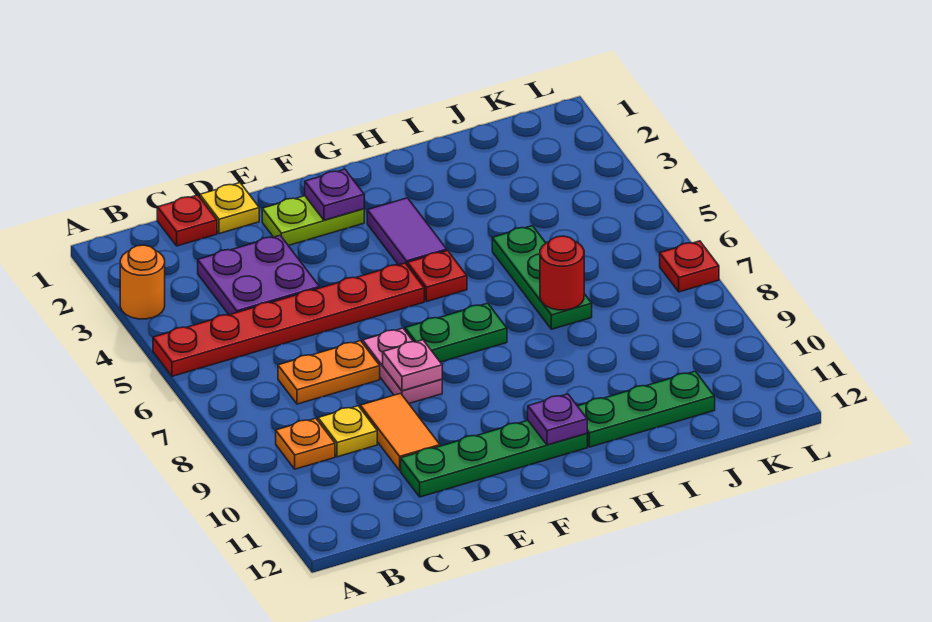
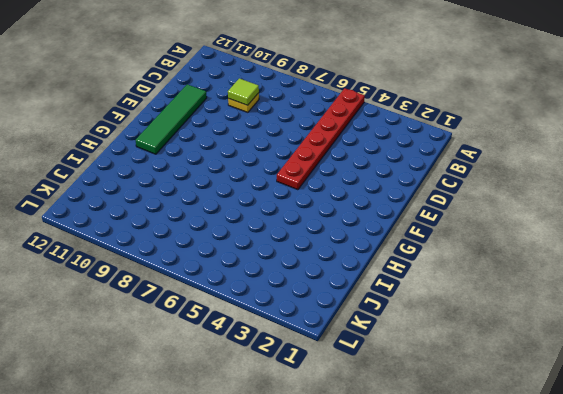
lime tile C9 level 2 -> none
green tile D11:G11 level 1 -> green plate D11:G11 level 1
none -> orange round brick A3 level 1
none -> orange plate B9 level 1
none -> red plate C1 level 1

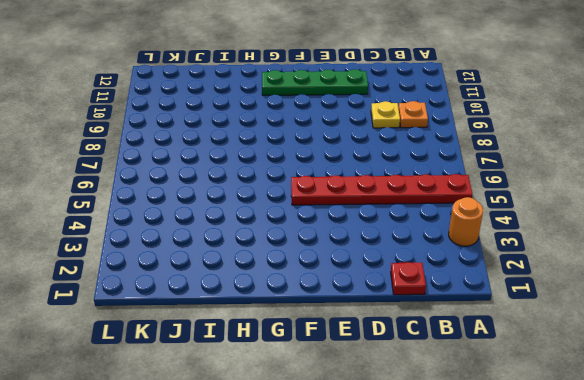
none -> purple plate C3:D4 level 1
none -> orange plate C7:D7 level 1
none -> yellow plate D1 level 1

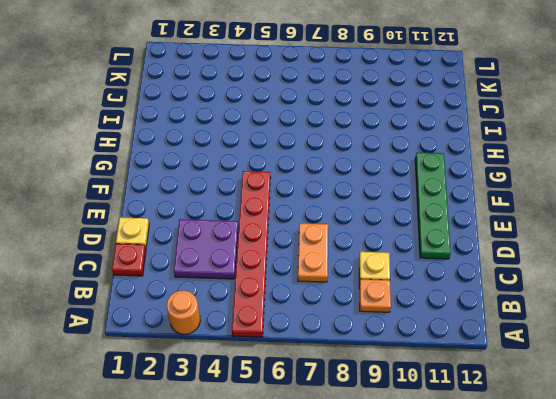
none -> orange tile D9:D10 level 1
none -> lime plate E2:F2 level 1
none -> pink plate E7:E8 level 1

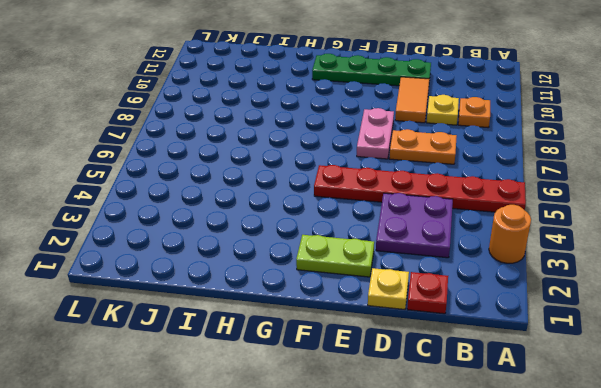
none -> green plate F7:G7 level 1
none -> purple tile G3:G4 level 1
none -> red plate G5 level 1

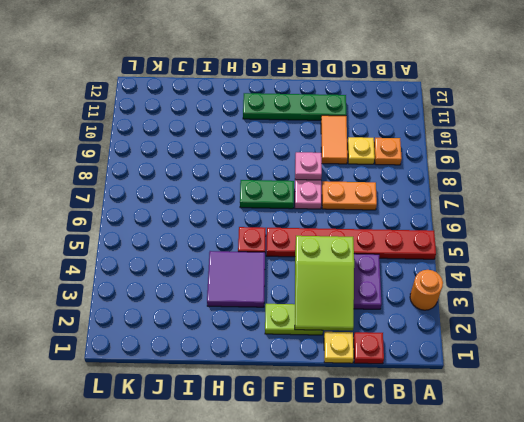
lime slope D2:E4 level 2 top 4 -> none
purple tile G3:H4 level 1 -> purple tile G3:G4 level 1
none -> green plate H11:J11 level 1
none -> green plate I5:I7 level 1
none -> red plate L7 level 1

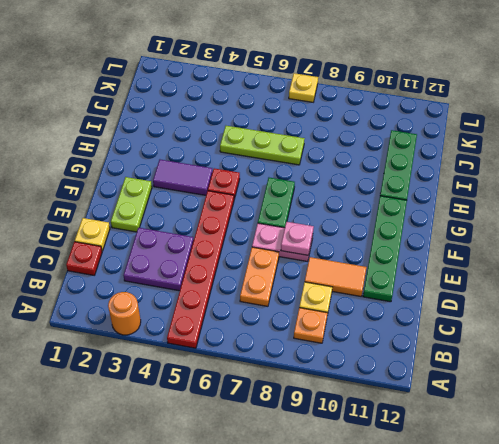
lime plate I5:I7 level 1 -> green plate I5:I7 level 1
yellow plate L7 level 1 -> red plate L7 level 1
none -> purple plate F2 level 2
none -> purple plate G11 level 2
none -> red round brick I7 level 2

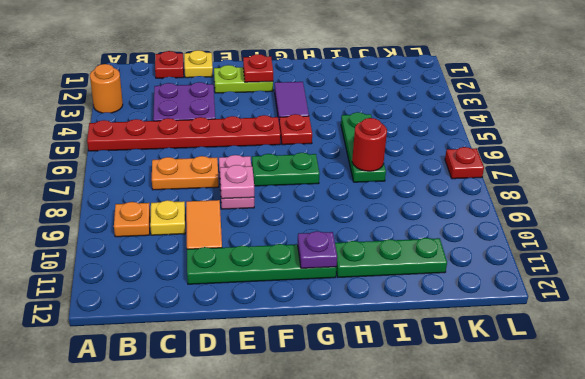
red plate F2 level 2 -> purple plate F2 level 2

